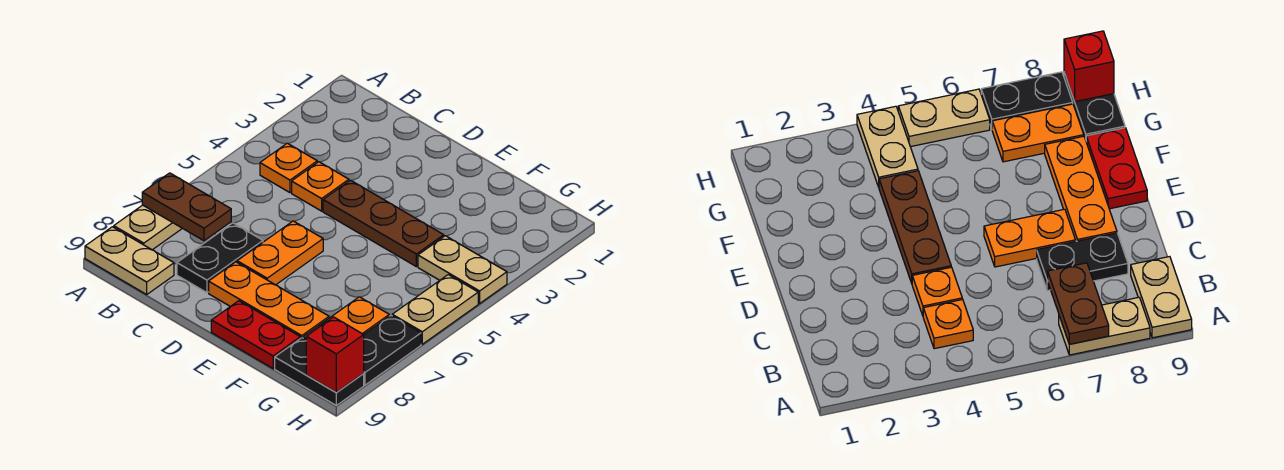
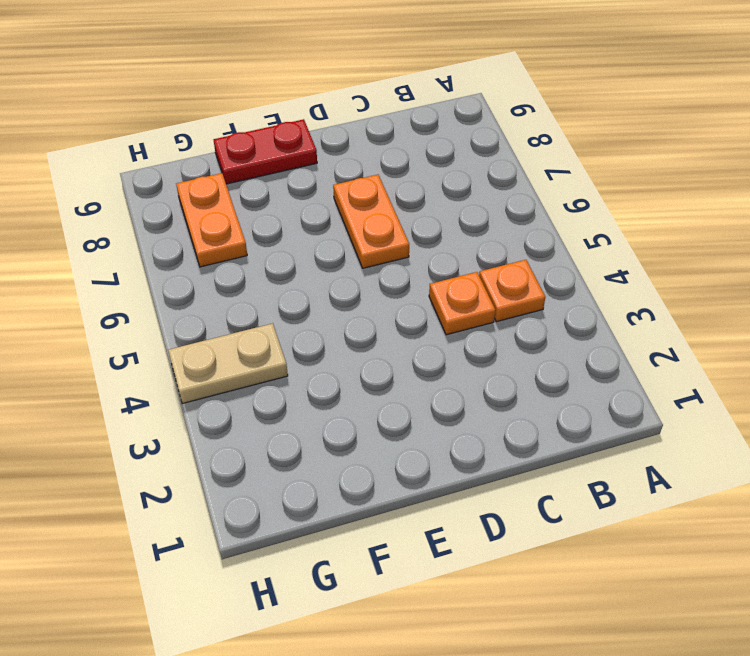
none -> tan plate A7:A8 level 1
none -> tan plate A9:B9 level 1
none -> black plate C7:C8 level 1

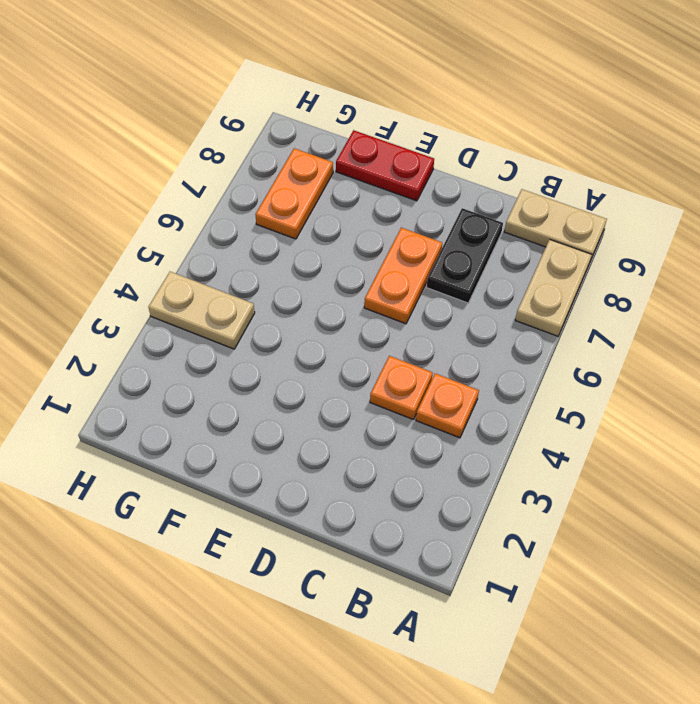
none -> brown plate D4:F4 level 1
none -> orange plate D8:F8 level 1
none -> black plate G9:H9 level 1

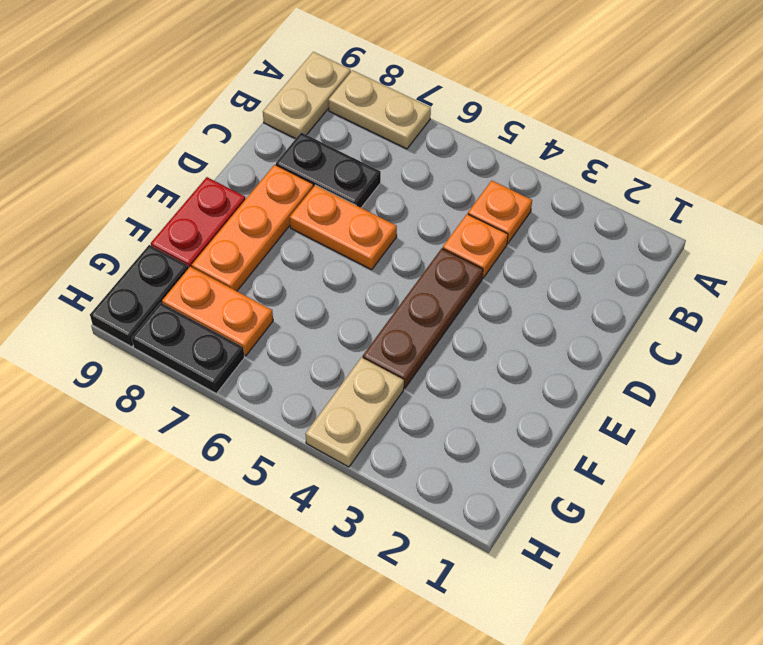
none -> tan plate H5:H6 level 1
none -> brown plate A7:B7 level 2
none -> red brick H9 level 2

